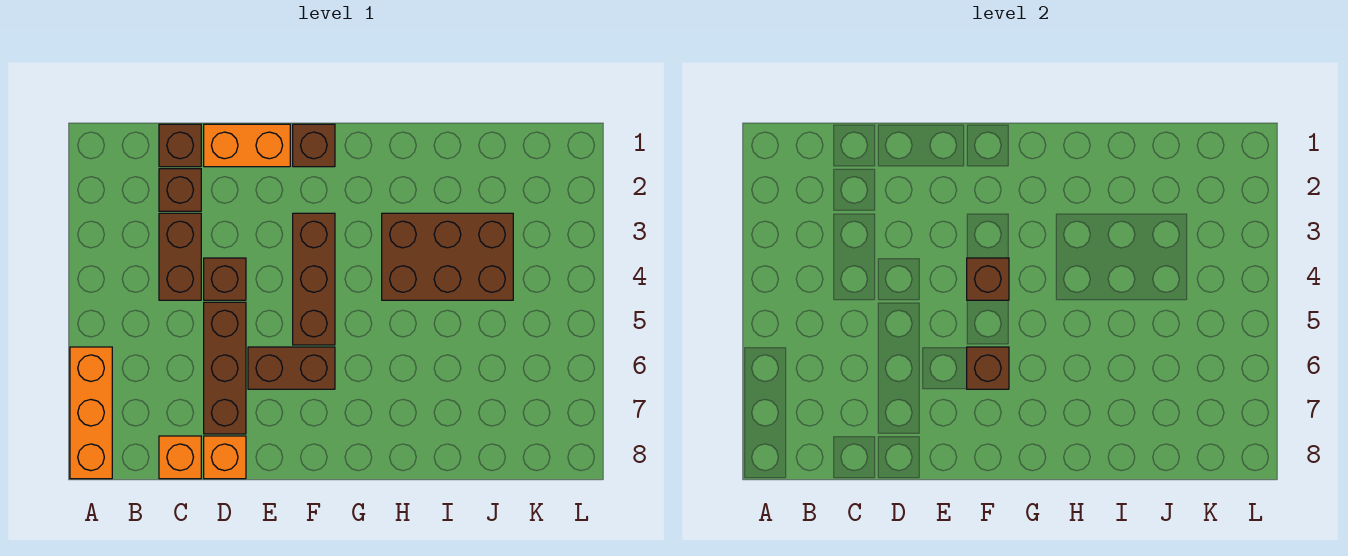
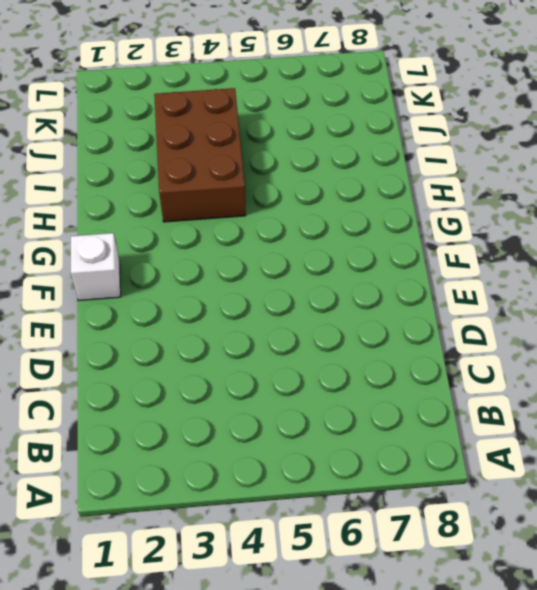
white brick F1 level 1 -> brown brick F1 level 1
none -> orange brick A6:A8 level 1
none -> brown brick C1 level 1
none -> brown brick C2 level 1

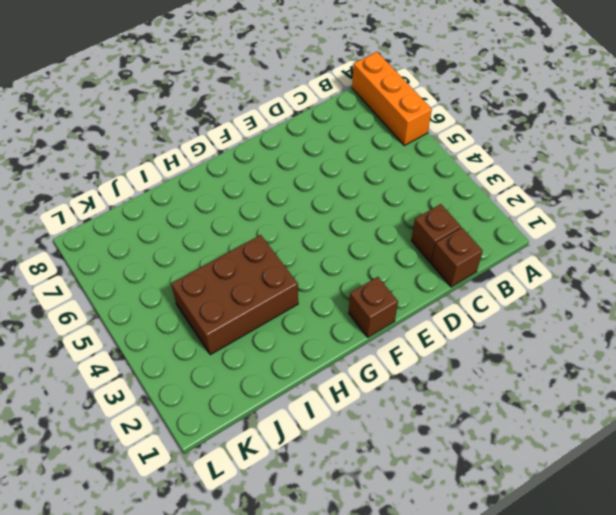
none -> brown brick C3:C4 level 1
none -> orange brick C8 level 1
none -> orange brick D1:E1 level 1

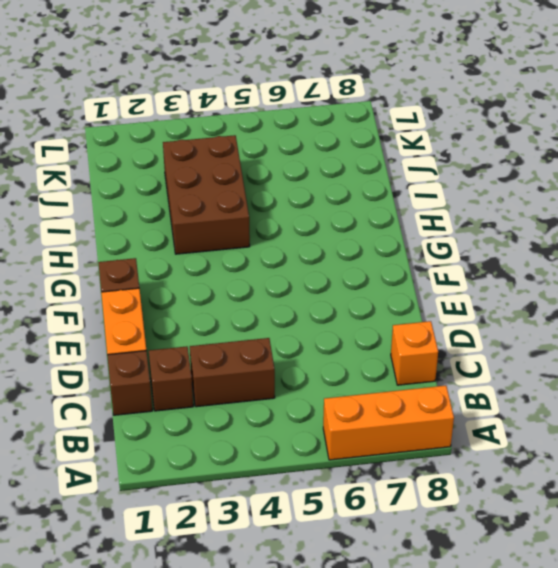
none -> brown brick D4 level 1
none -> brown brick D5:D7 level 1
none -> orange brick D8 level 1

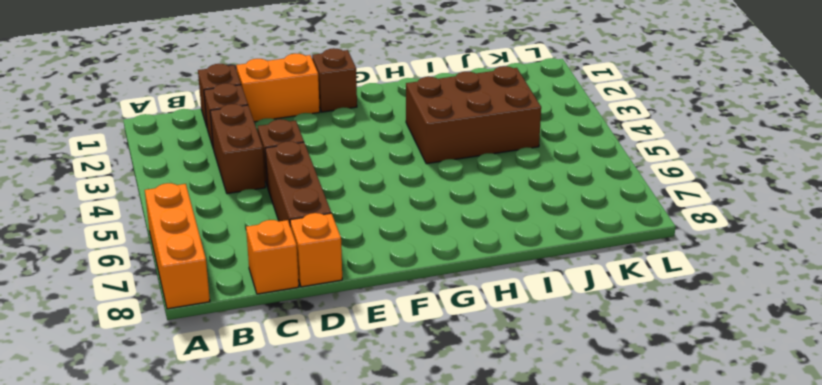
none -> brown brick E6:F6 level 1
none -> brown brick F3:F5 level 1
none -> brown brick F4 level 2

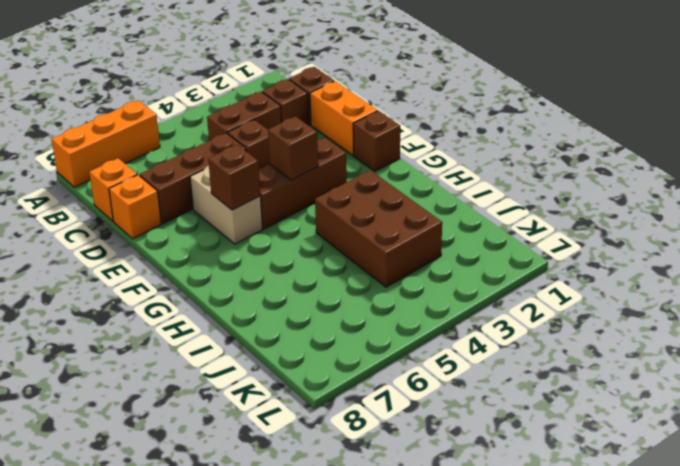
tan brick E6:F6 level 1 -> brown brick E6:F6 level 1

